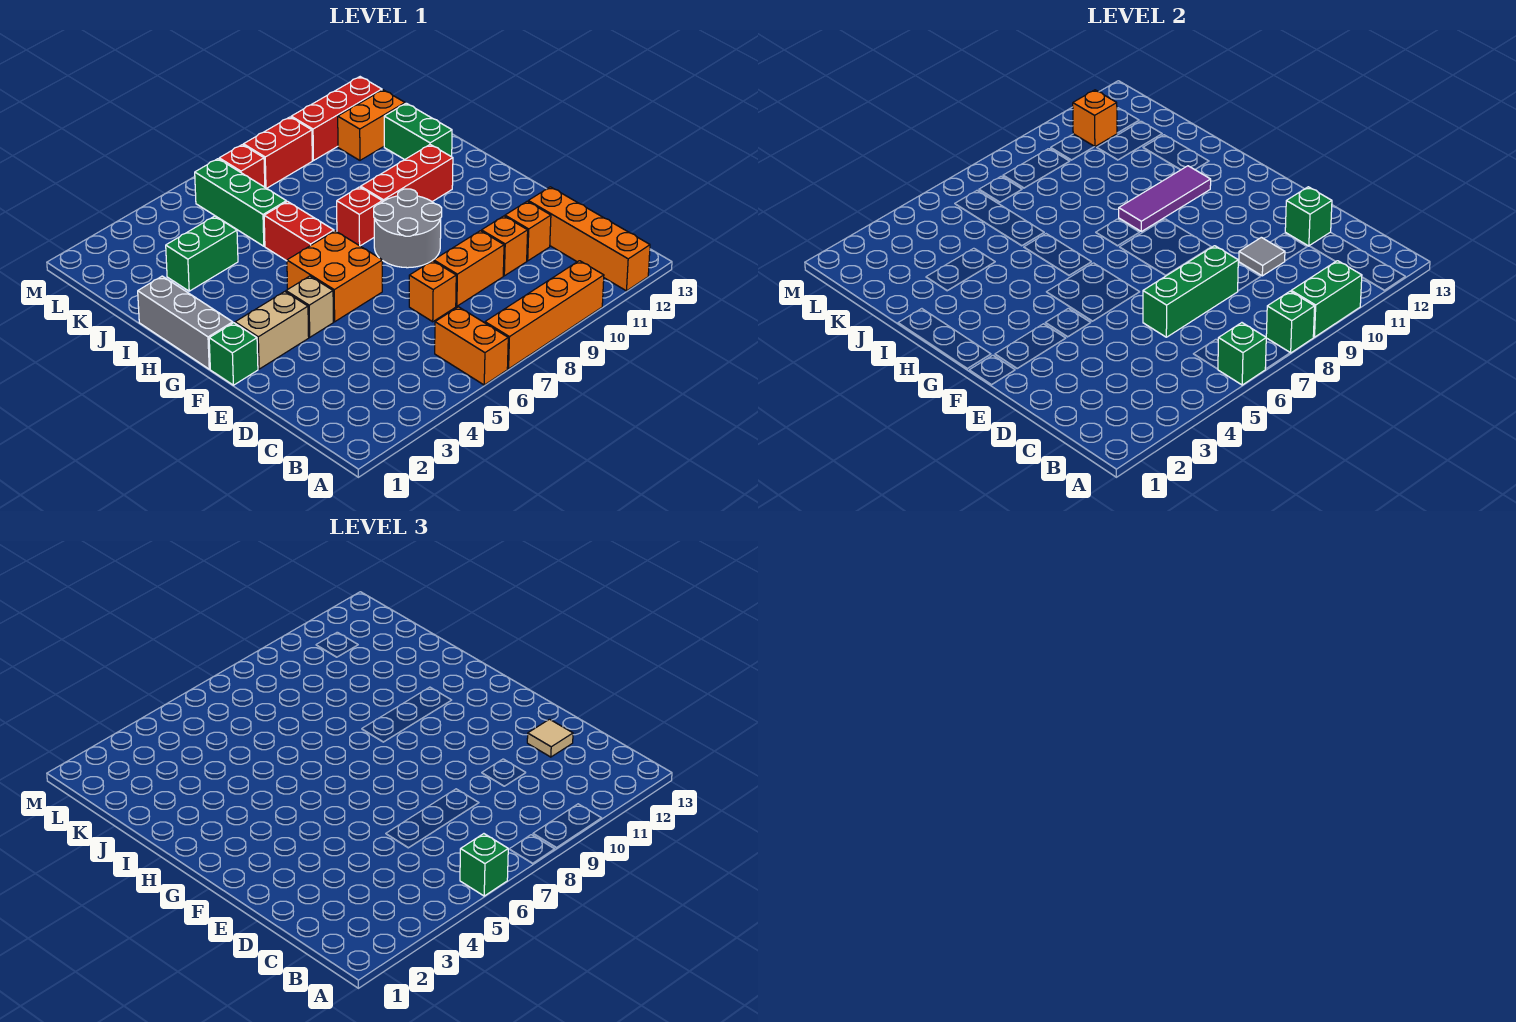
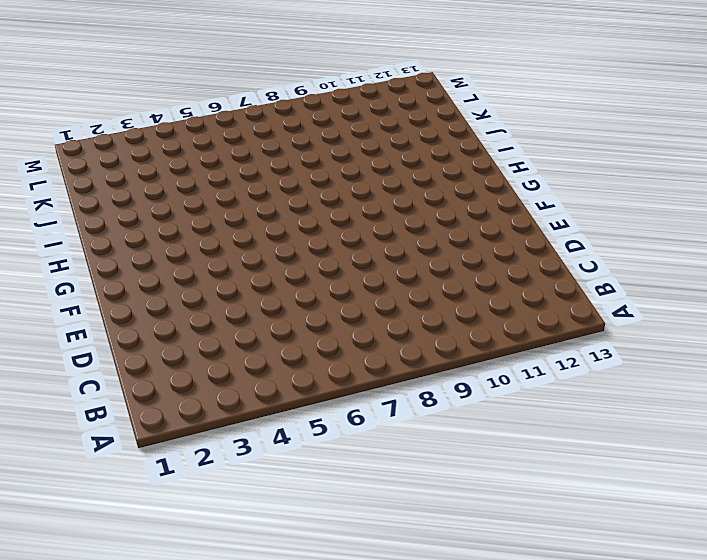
none -> orange brick A6:B6 level 1
none -> orange brick A7:A10 level 1
none -> orange brick A12:D12 level 1
none -> orange brick D7 level 1

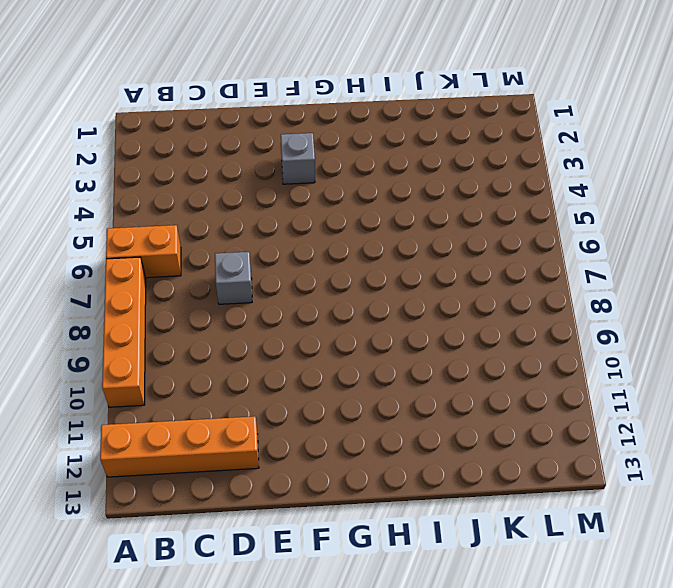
grey brick D7 level 1 -> orange brick D7 level 1
grey brick F3 level 1 -> tan brick F2:F3 level 1
none -> orange brick D8:D9 level 1
none -> orange brick D10 level 1
none -> orange brick D11 level 1
none -> green brick F1 level 1

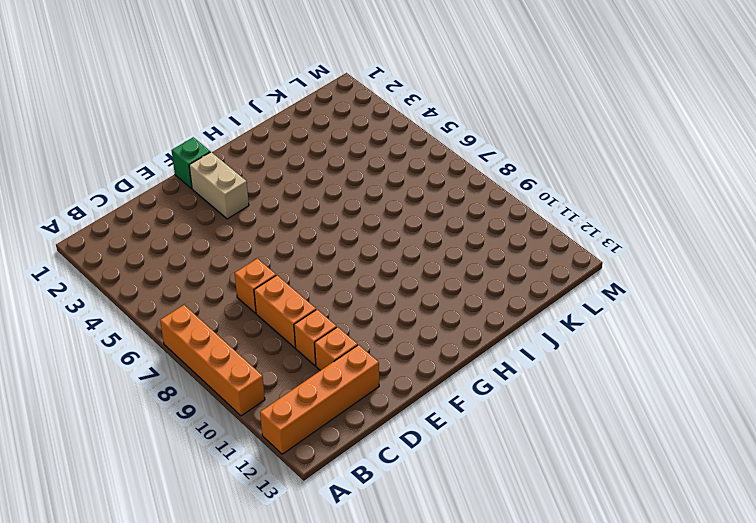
none -> orange brick A6:B6 level 1
none -> tan brick F4 level 1
none -> orange brick F5:G6 level 1
none -> grey round brick F8:G9 level 1

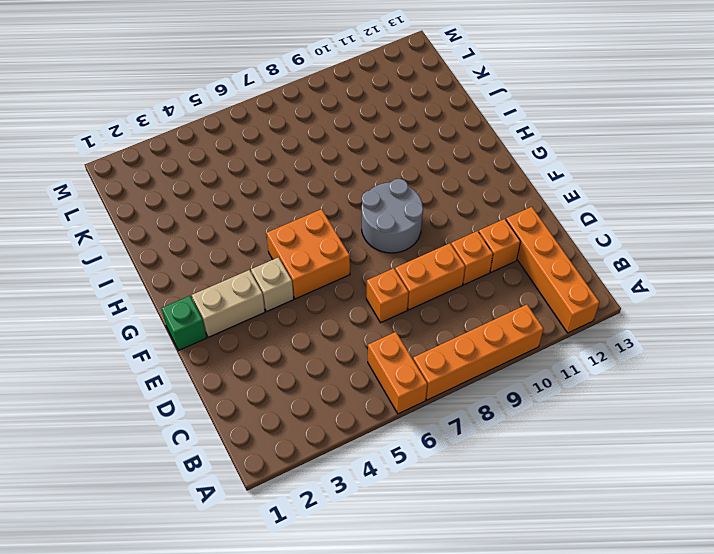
none -> grey brick G1:I1 level 1
none -> red brick H6:I6 level 1
none -> red brick H8 level 1
none -> red brick H9:H11 level 1

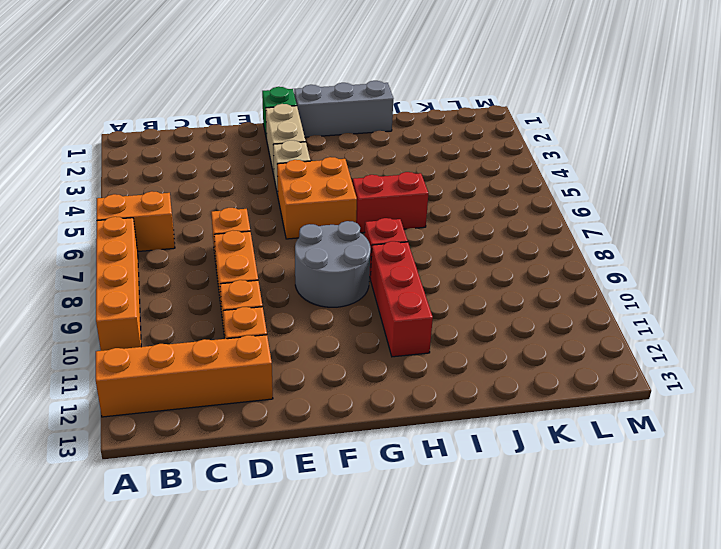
none -> green brick I12:J12 level 1
none -> green brick J3:J4 level 1
none -> green brick J6:L6 level 1
none -> orange brick K11:K12 level 1

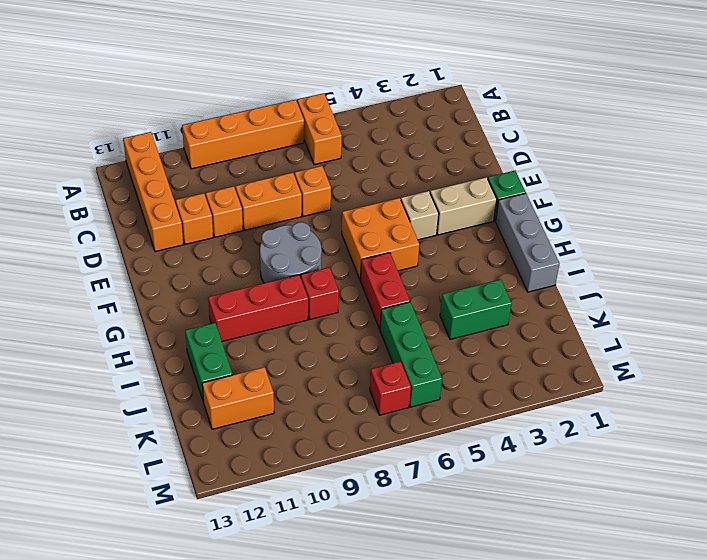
none -> red brick L8:L9 level 1
none -> red brick L10:L12 level 1
none -> green brick A6 level 2
none -> green brick A8 level 2

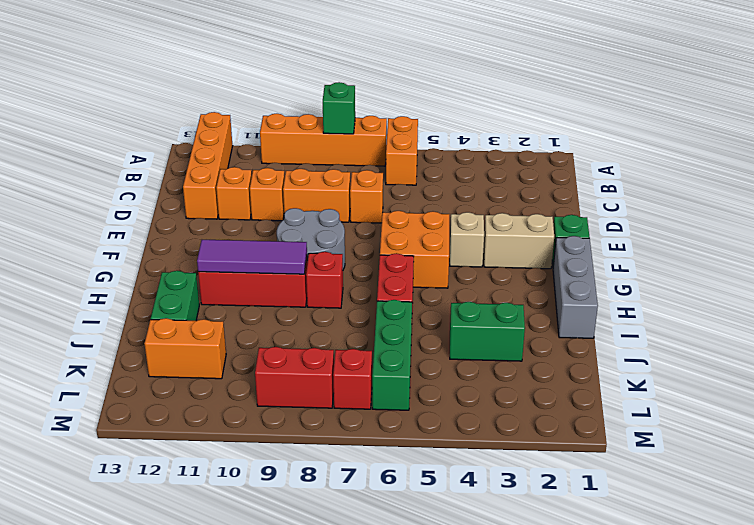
none -> red brick L10:L12 level 1
none -> green brick A6 level 2
none -> green brick A9:A10 level 2
none -> green brick D6:D8 level 2

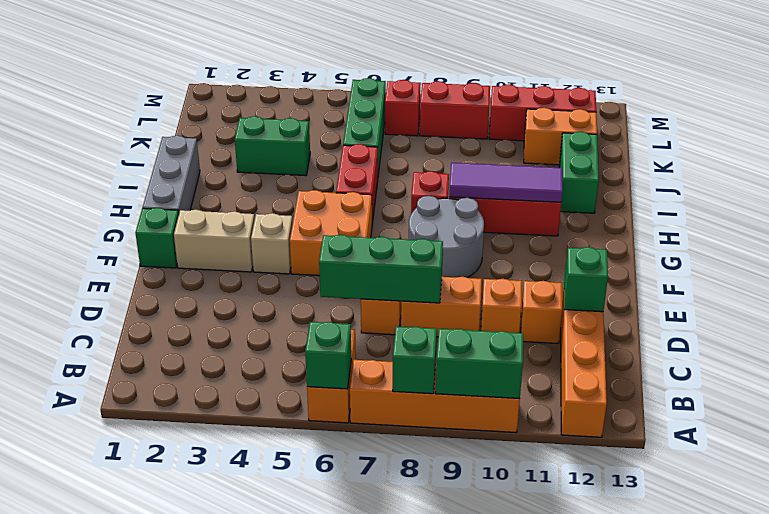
none -> grey tile D10 level 2
none -> orange brick L11 level 2
none -> green brick A6 level 3
none -> tan tile D12 level 3

